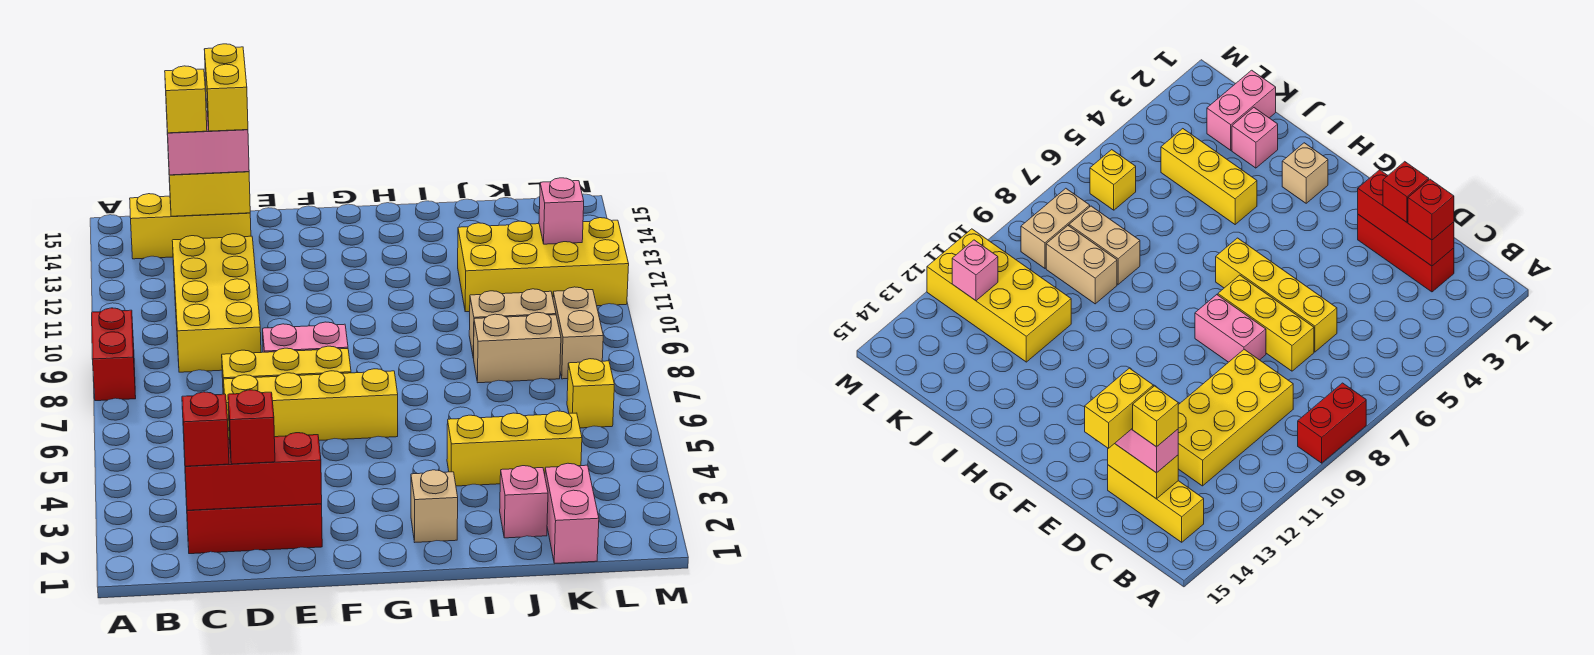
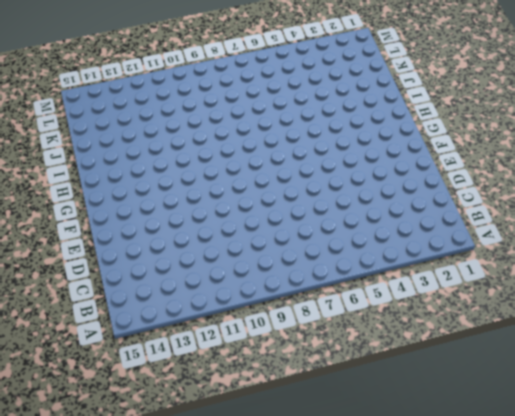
none -> red brick A8:A9 level 1
none -> yellow brick B14:D14 level 1
none -> red brick C2:E2 level 1

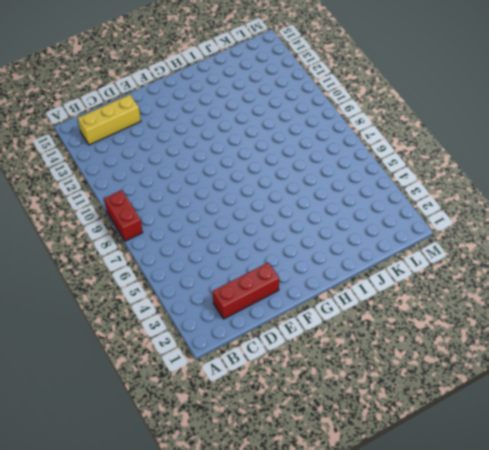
none -> yellow brick C9:D12 level 1
none -> yellow brick D6:G6 level 1
none -> yellow brick D7:F7 level 1

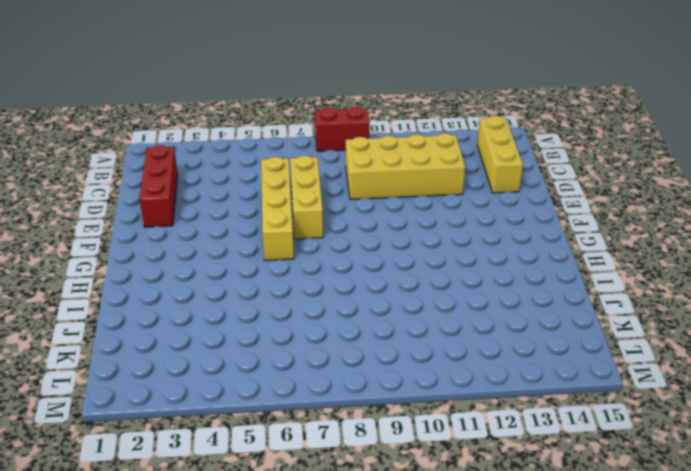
none -> pink brick E8:F8 level 1
none -> tan brick H2 level 1
none -> yellow brick I4:K4 level 1

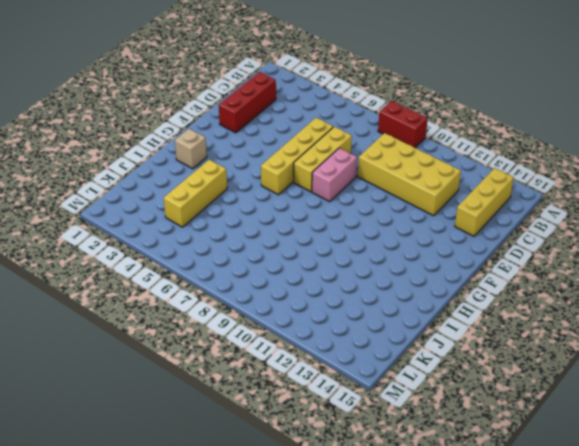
none -> pink brick J2 level 1
none -> tan brick J8:K8 level 1
none -> tan brick J9:K9 level 1

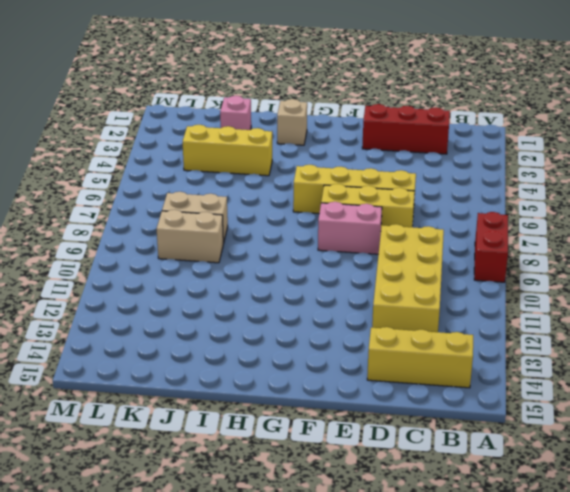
none -> yellow brick J11:M12 level 1
none -> pink brick K1:K2 level 1
none -> yellow brick L6 level 1

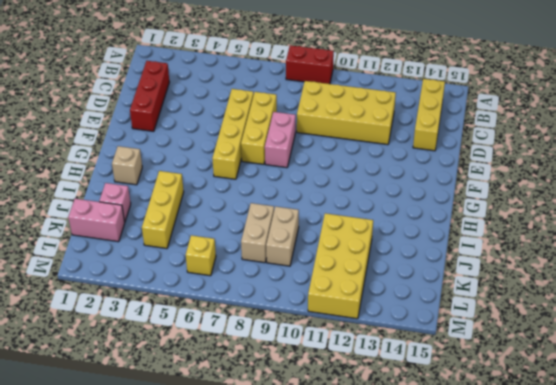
none -> tan brick L8:L9 level 1
none -> red brick C2:E2 level 2
none -> yellow brick C14:D14 level 2

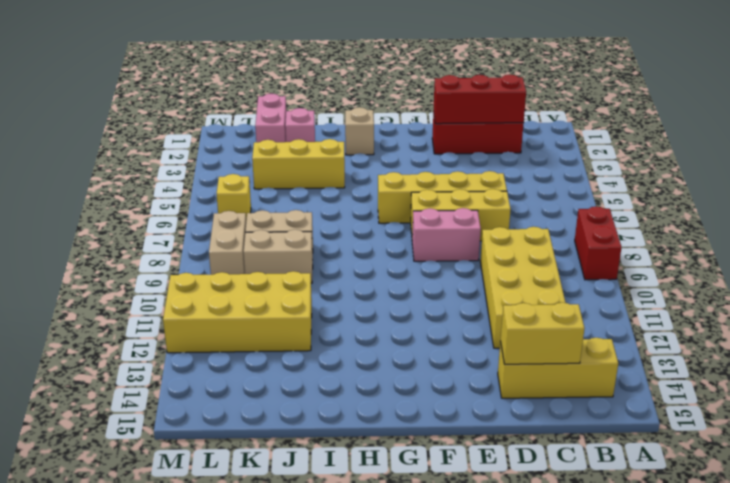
none -> pink brick L12 level 2
none -> red brick C2 level 3
none -> pink brick C14:D14 level 3

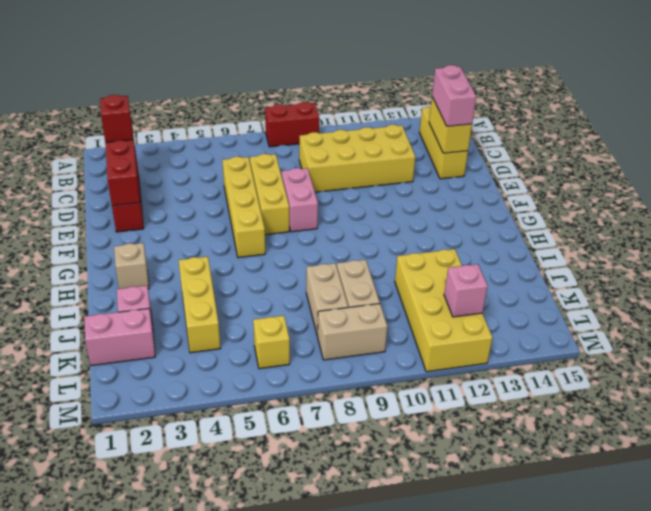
none -> red brick D2 level 3
none -> yellow brick C14 level 4
none -> yellow brick D14:D15 level 4

